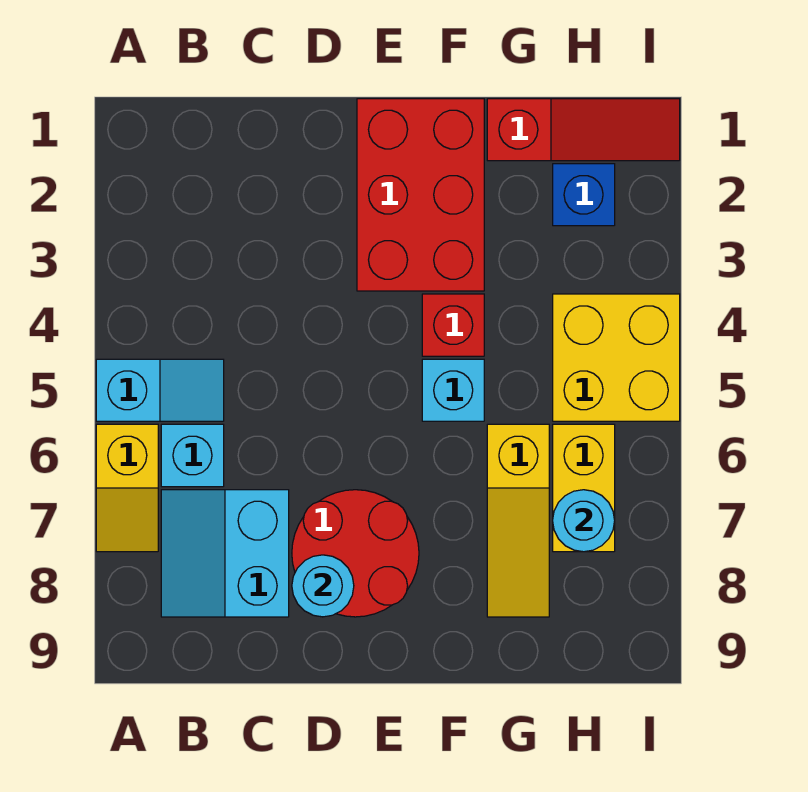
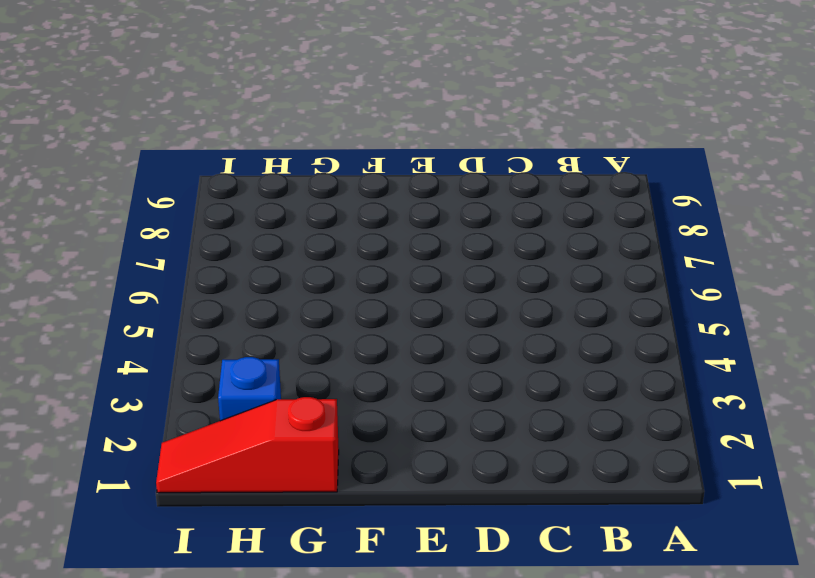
none -> cyan slope A5:B5 level 1 top A
none -> yellow slope A6:A7 level 1 top 6
none -> cyan brick B6 level 1

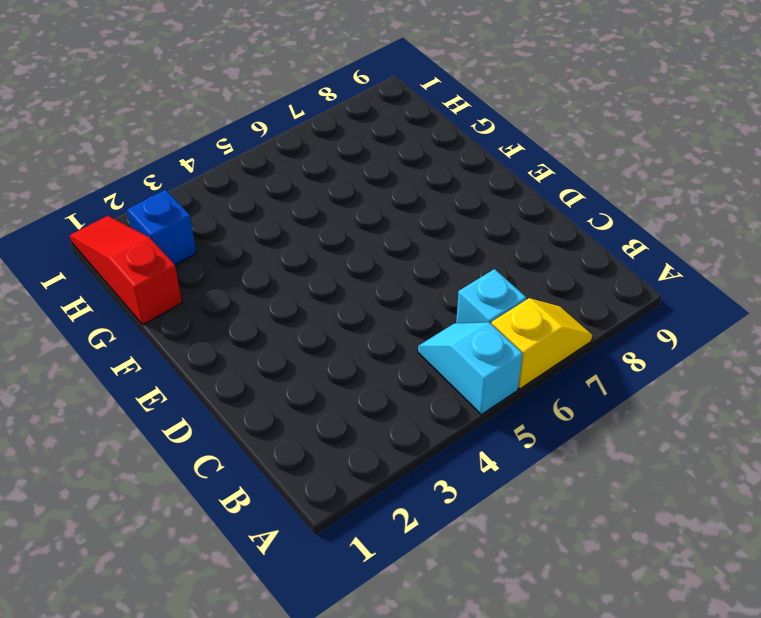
none -> cyan slope B7:C8 level 1 top C
none -> red round brick D7:E8 level 1
none -> red brick E1:F3 level 1

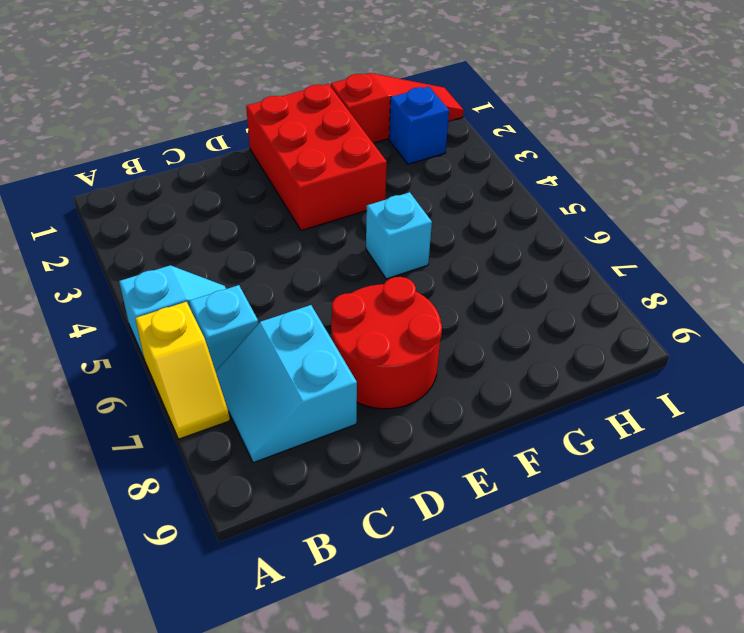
none -> red brick F4 level 1
none -> yellow slope G6:G8 level 1 top 6
none -> yellow brick H4:I5 level 1

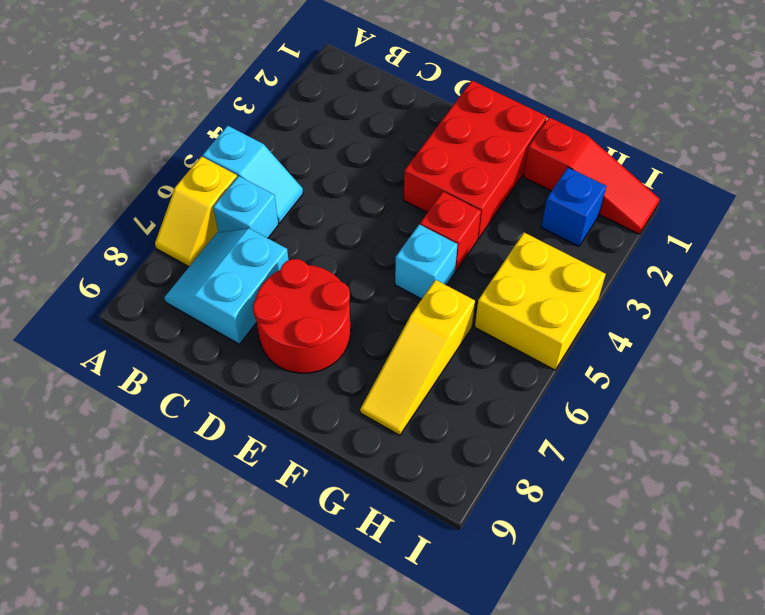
none -> yellow brick H6:H7 level 1
none -> cyan round brick D8 level 2
none -> cyan round brick H7 level 2

